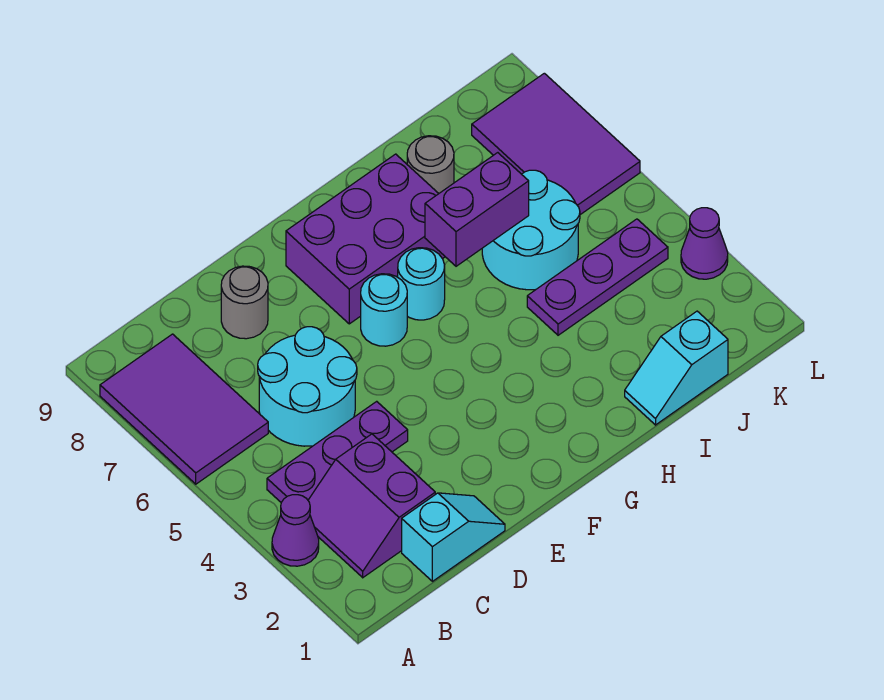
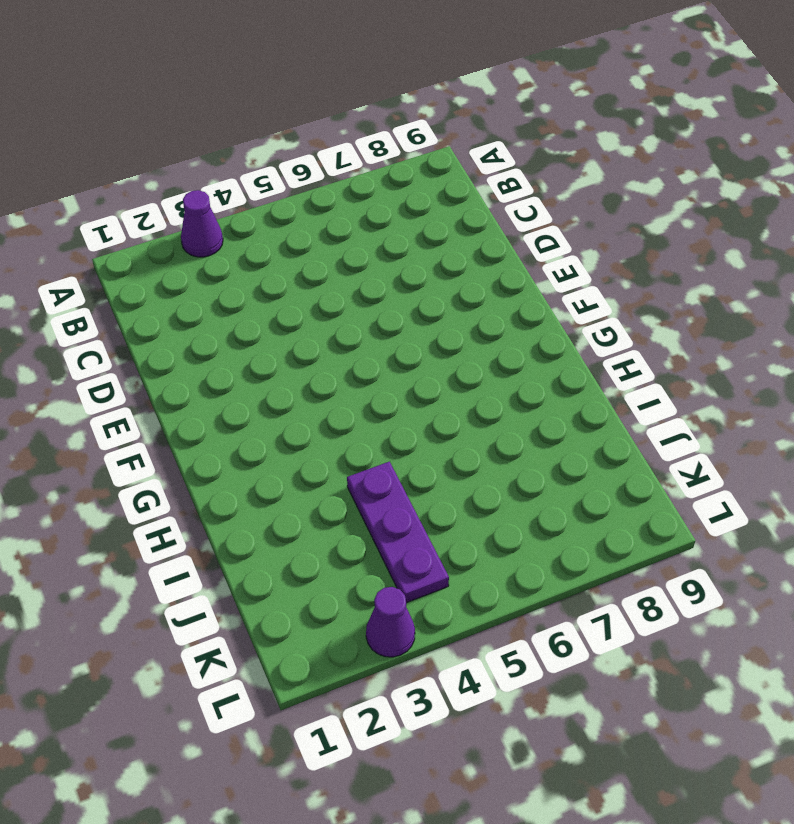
none -> purple tile A6:B8 level 1
none -> purple slope B2:C3 level 1 top C
none -> purple plate B4:D4 level 1

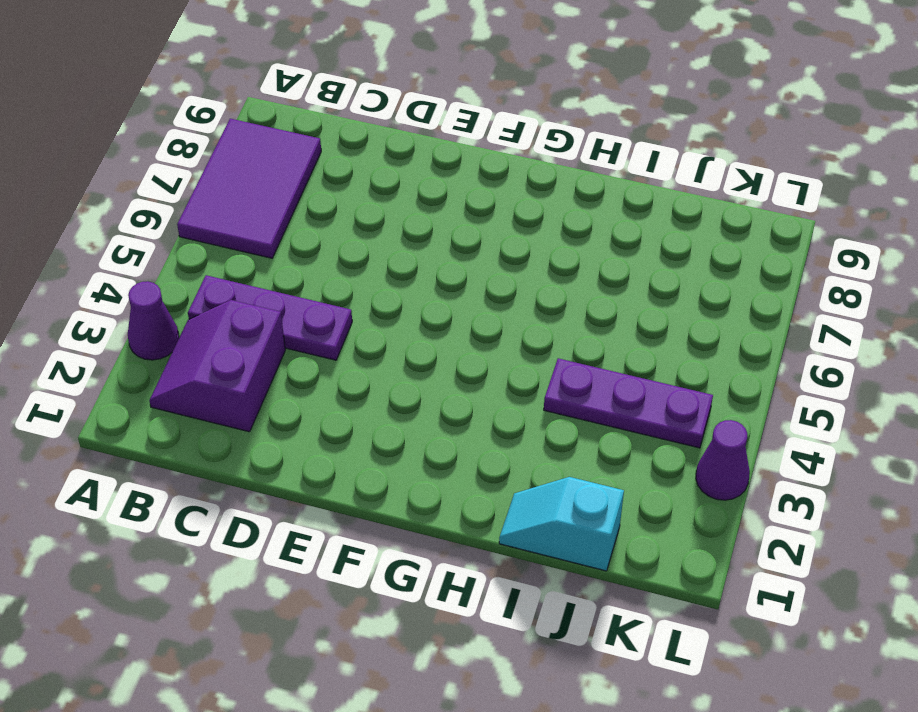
none -> cyan slope C1:D1 level 1 top C
none -> cyan round brick C5:D6 level 1
none -> grey round brick D8 level 1

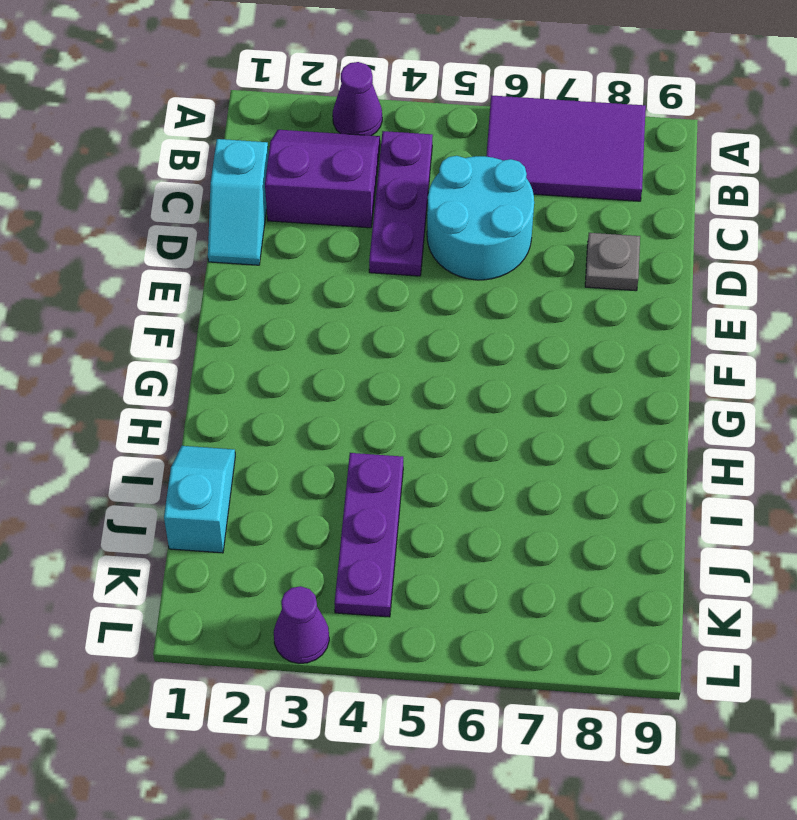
grey plate D8 level 1 -> grey round brick D8 level 1
none -> cyan round brick F6 level 1
none -> purple brick F7:H8 level 1
none -> cyan round brick G6 level 1

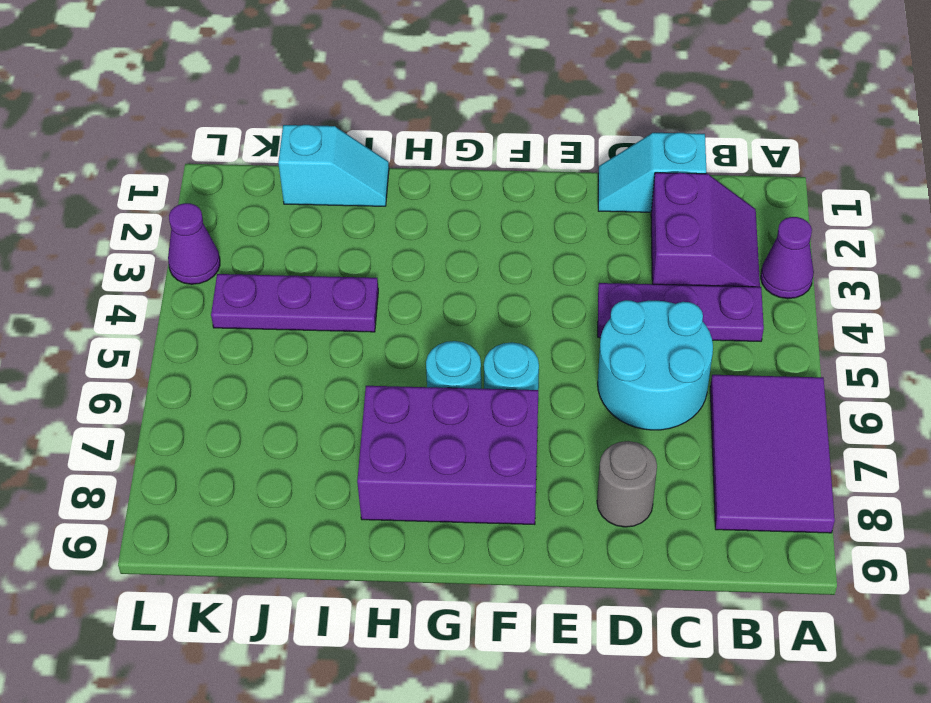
none -> cyan round brick I5:J6 level 1
none -> grey round brick I8 level 1
none -> purple tile K6:L8 level 1

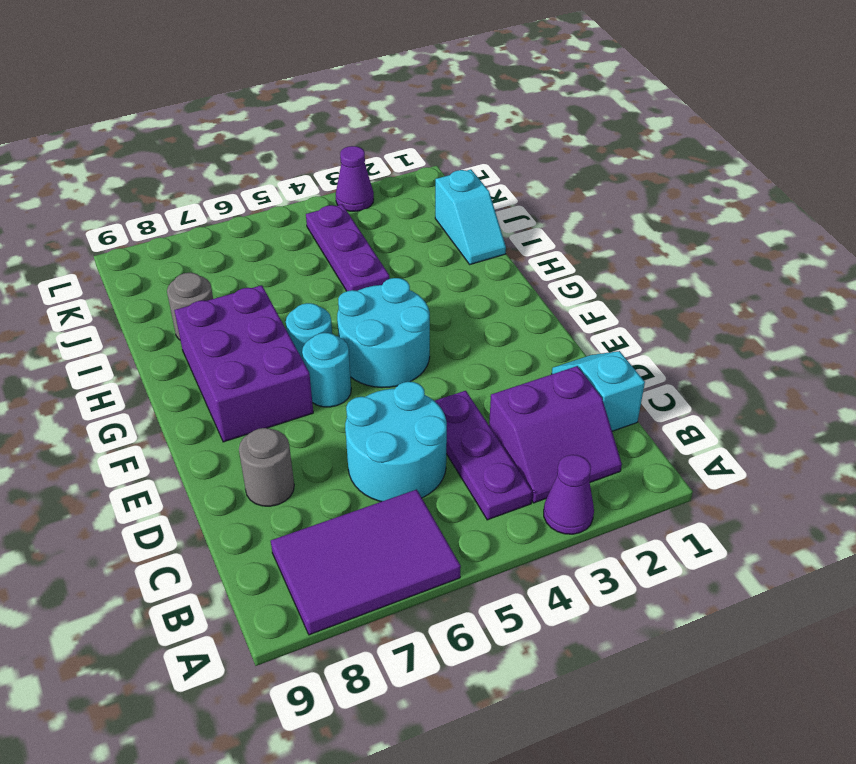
cyan round brick F4:G5 level 1 -> cyan round brick I5:J6 level 1
none -> purple tile K6:L8 level 1
none -> purple brick H6:I6 level 2

